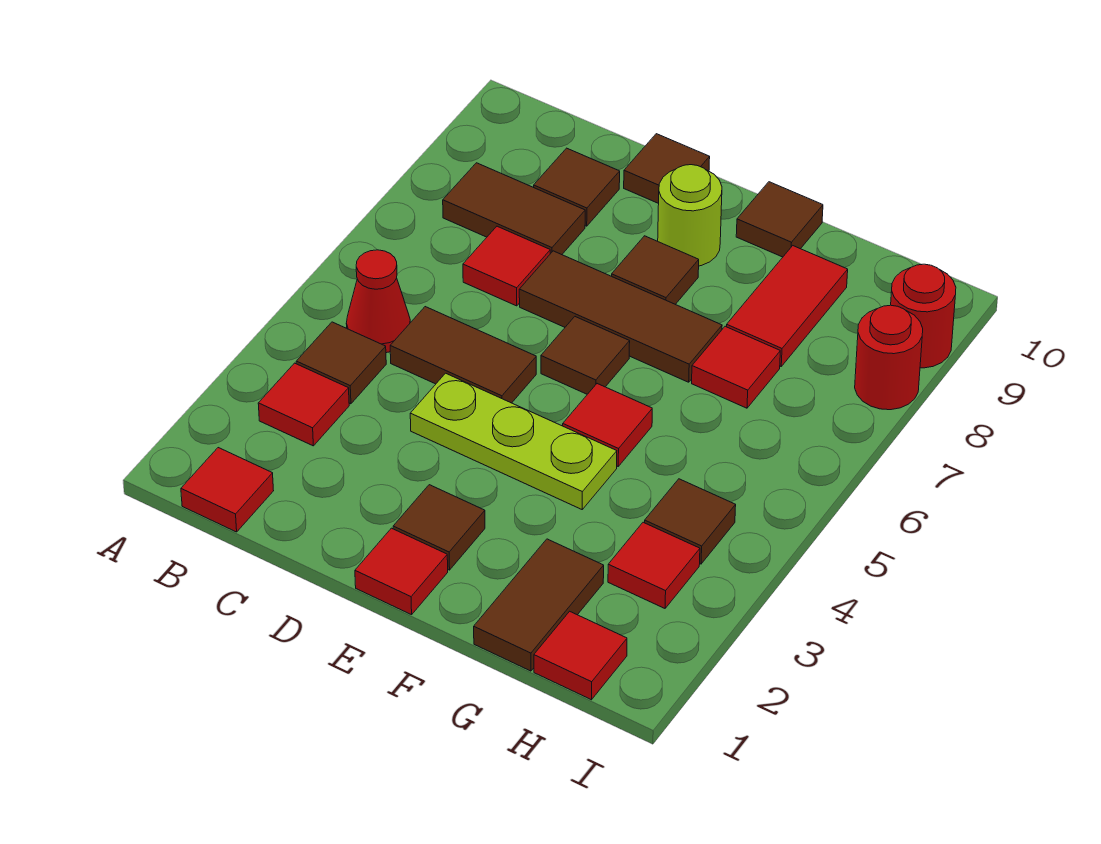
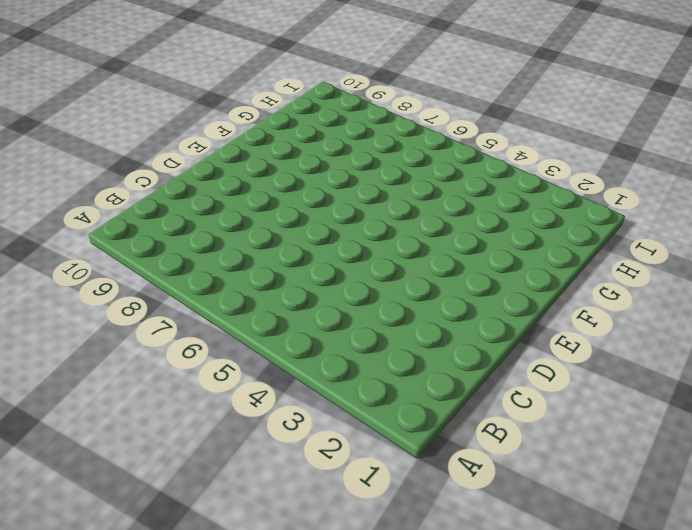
none -> red tile B1 level 1
none -> red tile B3 level 1
none -> brown tile B4 level 1

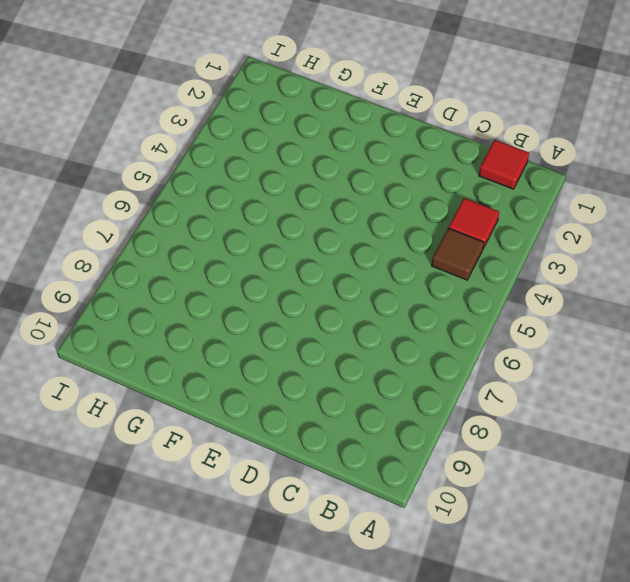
none -> red cone B5 level 1
none -> brown tile B8:C8 level 1
none -> brown tile C5:D5 level 1

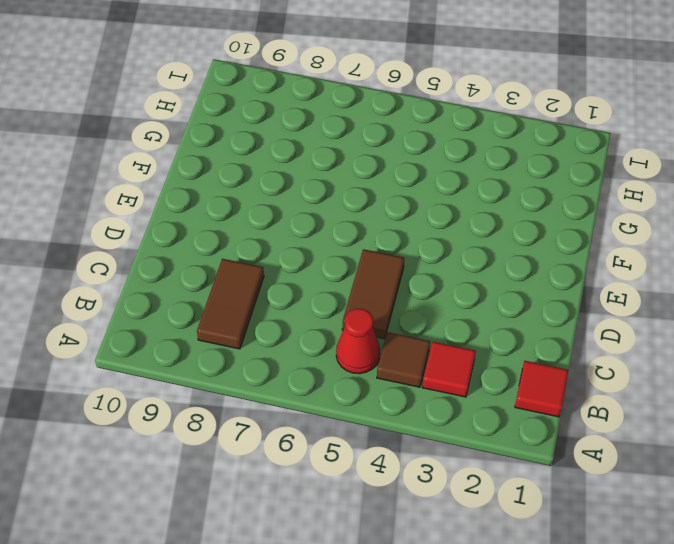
none -> red tile C7 level 1
none -> brown tile C9 level 1
none -> lime plate D4:F4 level 1

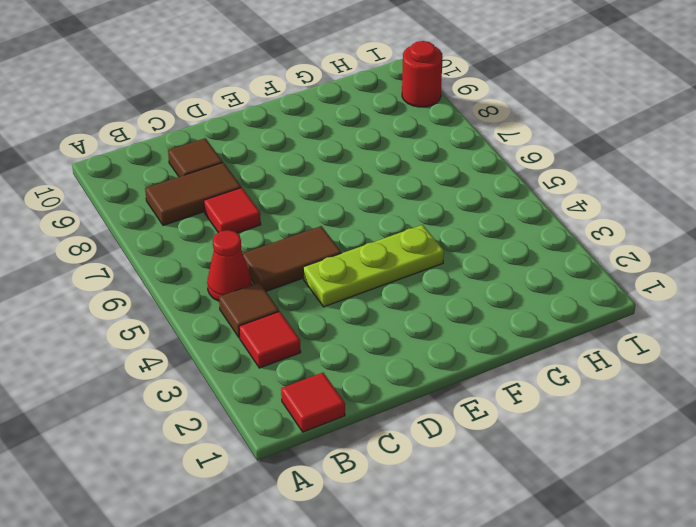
none -> brown tile D7:F7 level 1
none -> brown tile D10 level 1
none -> red tile E1 level 1

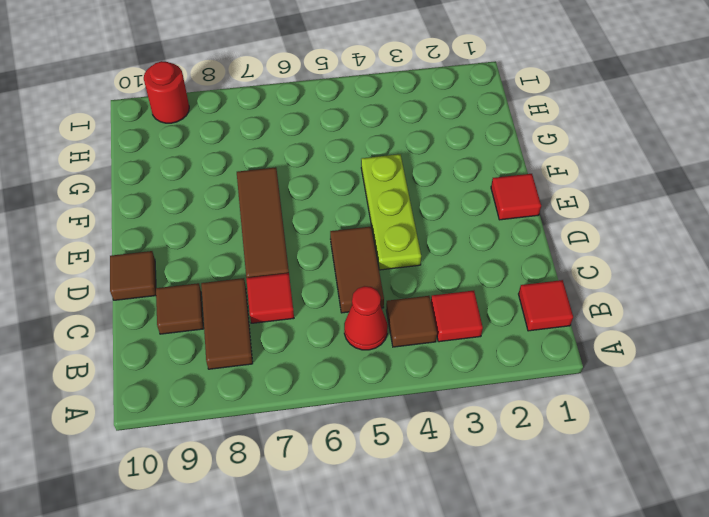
none -> brown tile E2 level 1
none -> brown tile E6 level 1
none -> brown tile E8 level 1

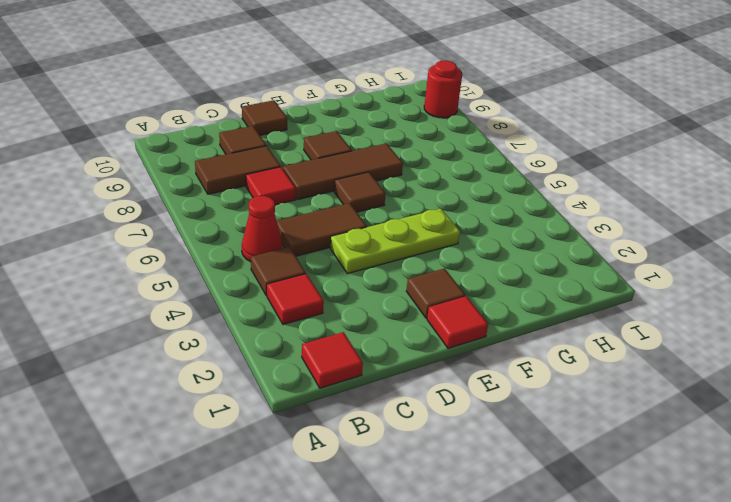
none -> lime round brick E9 level 1
none -> red tile F5 level 1
none -> brown tile F10 level 1

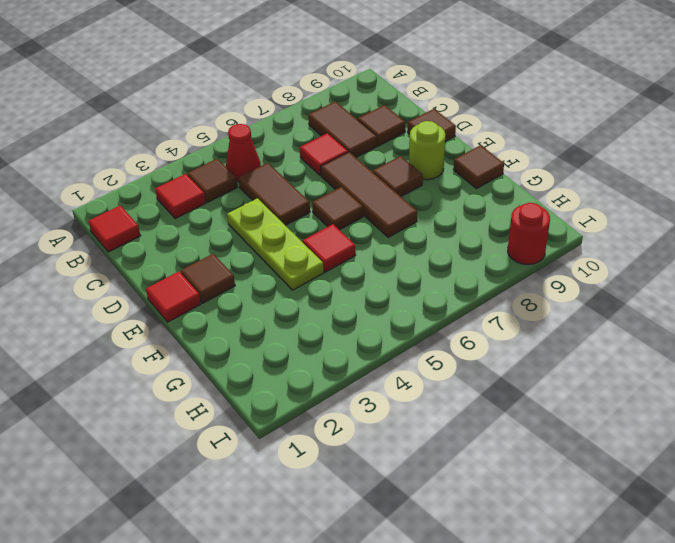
none -> brown tile G1:G2 level 1
none -> red tile G7 level 1
none -> red tile G8:G9 level 1

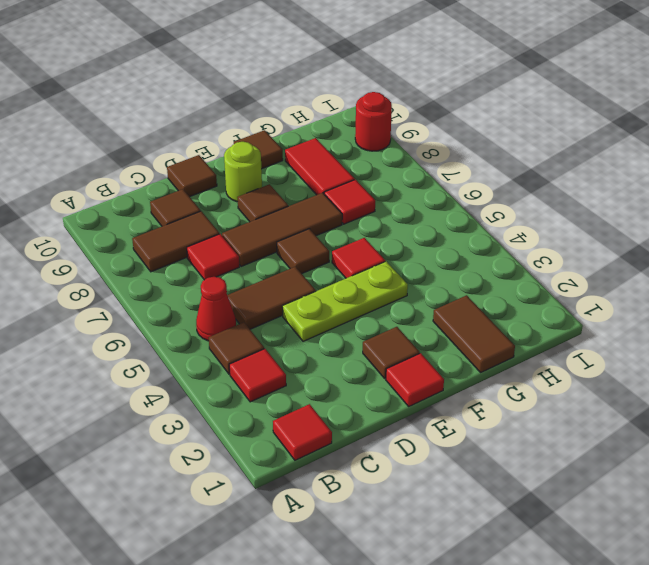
none -> red tile H1 level 1
none -> red tile H3 level 1
none -> brown tile H4 level 1

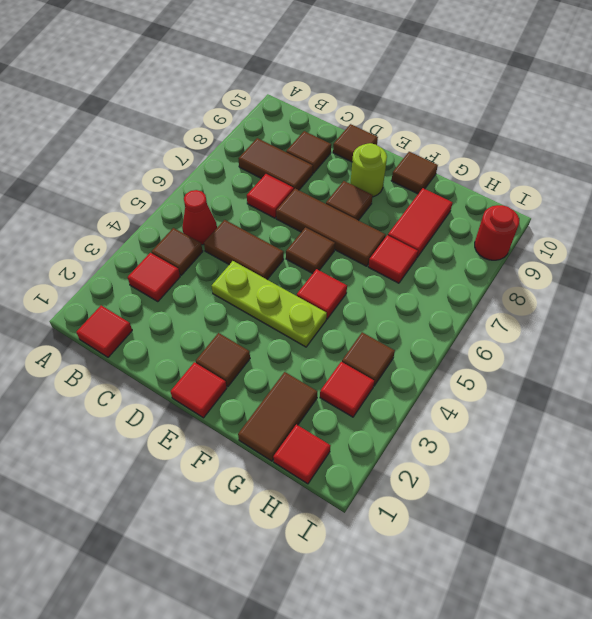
none -> red round brick I8 level 1

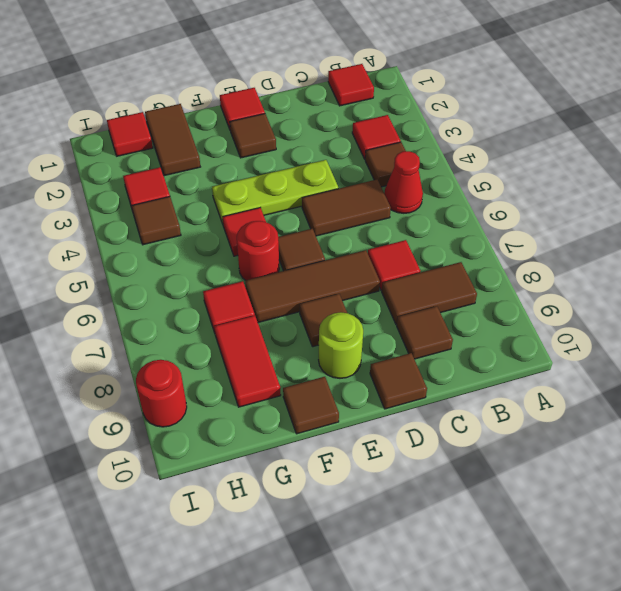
red round brick F6 level 1 -> red round brick I8 level 1

